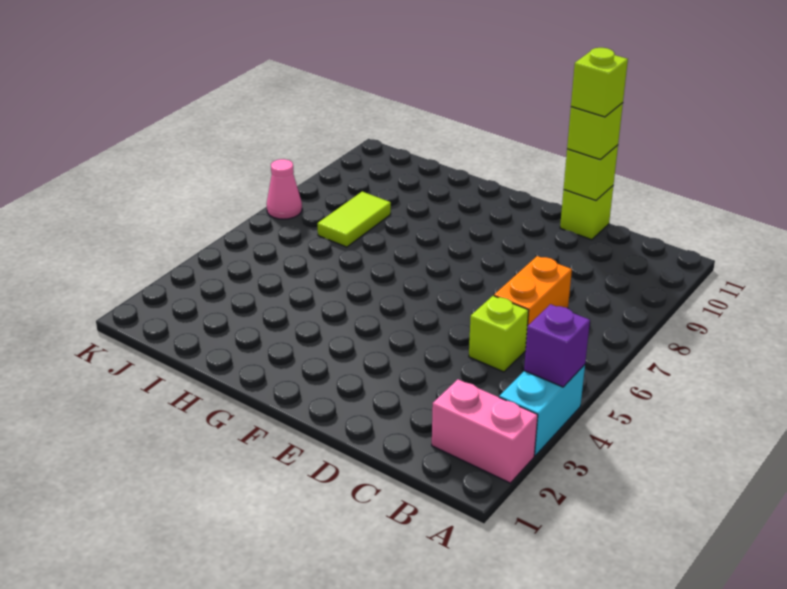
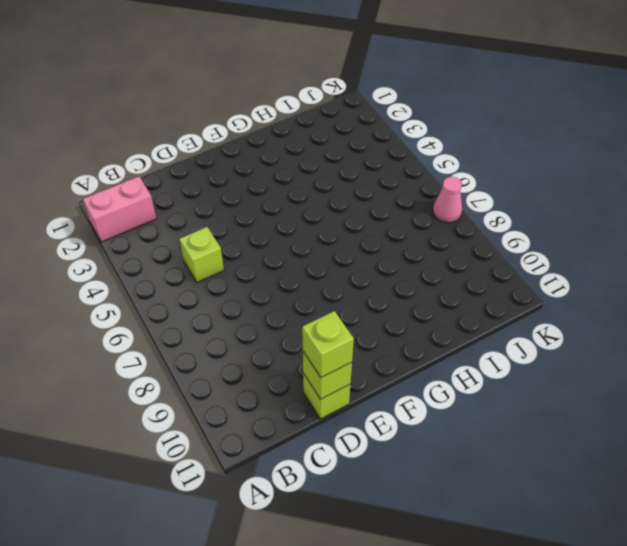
none -> cyan brick A3:A4 level 1
none -> orange brick C6:C7 level 1

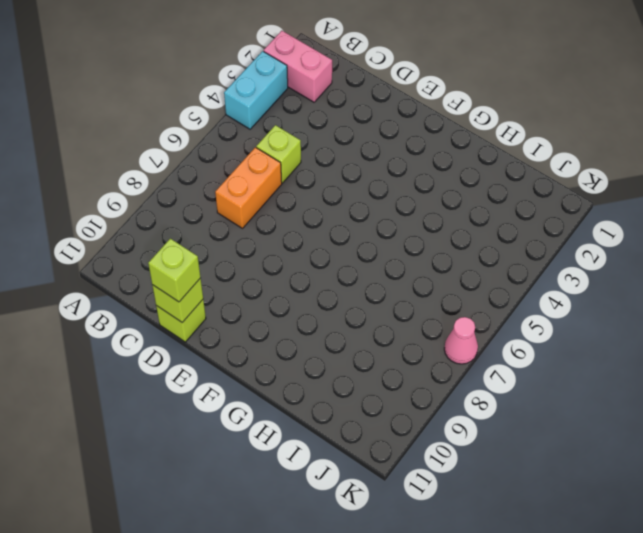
none -> lime tile I7:I8 level 1
none -> purple brick A4 level 2

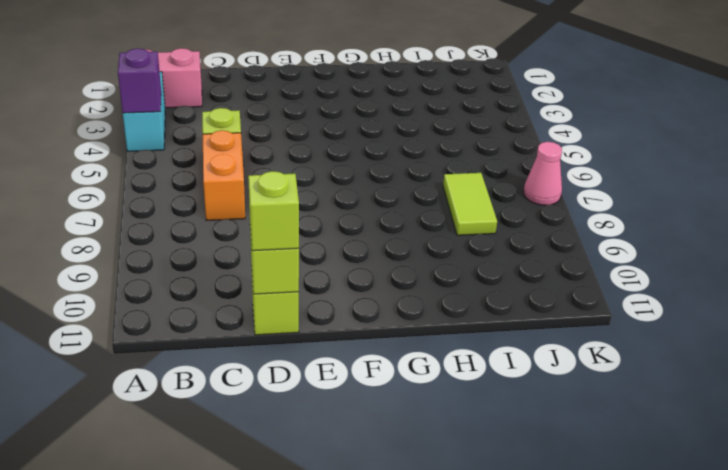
none -> lime brick D11 level 4

